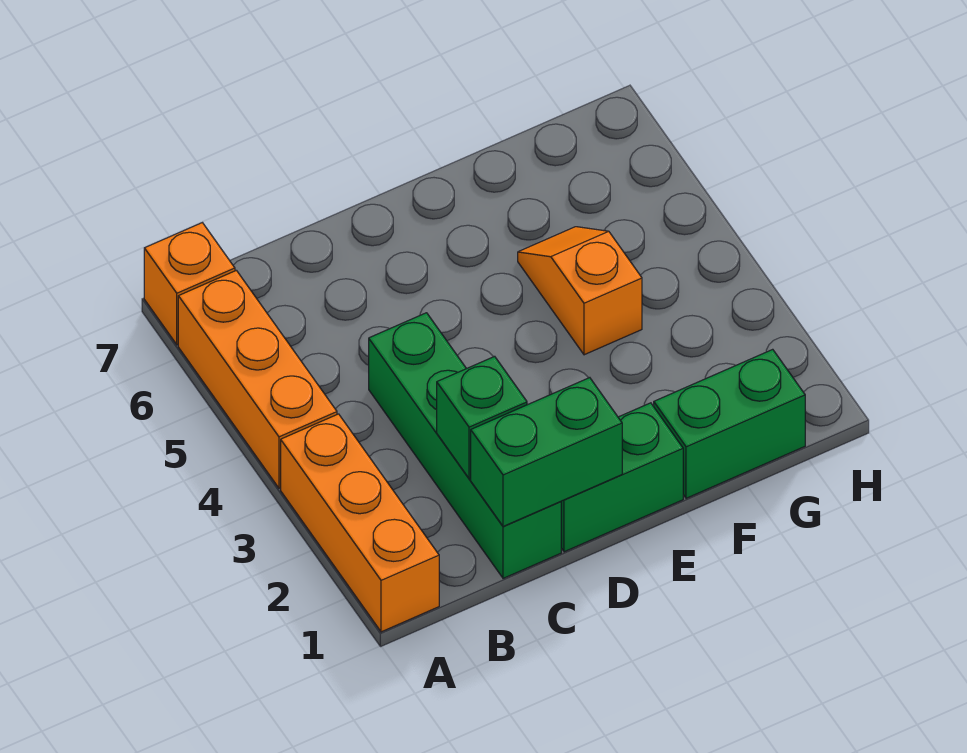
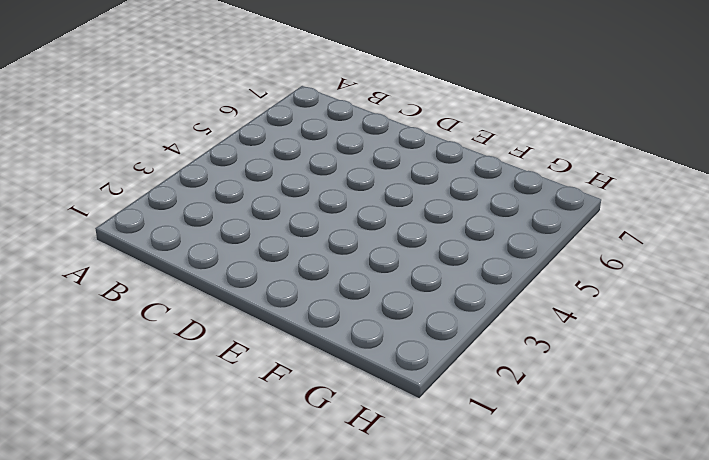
none -> orange brick A1:A3 level 1
none -> orange brick A4:A6 level 1

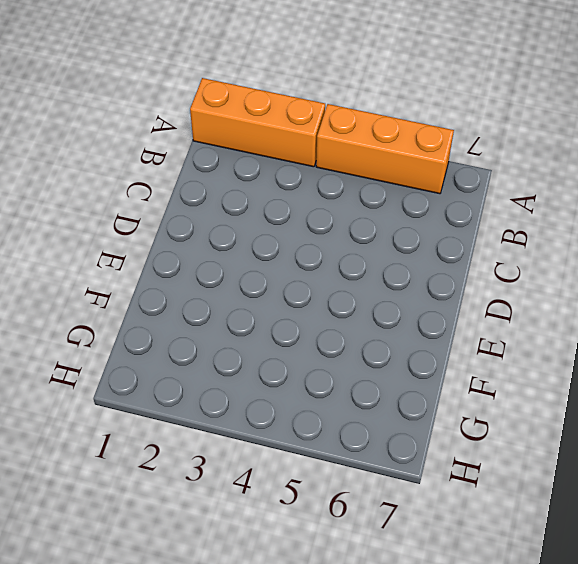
none -> orange brick A7 level 1
none -> green brick C1:C4 level 1

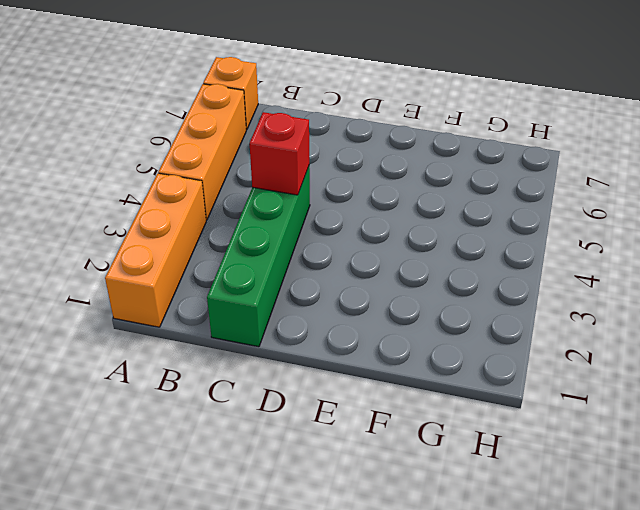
red brick C4 level 2 -> none
none -> green brick D1:E1 level 1
none -> green brick F1:G1 level 1

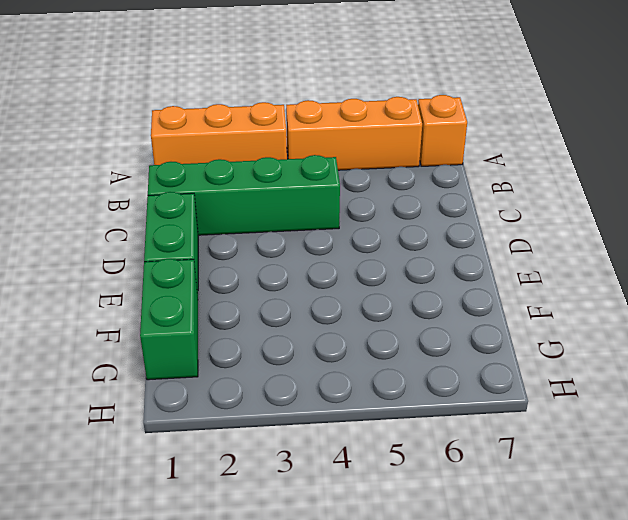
none -> orange slope F4:F5 level 1 top 4
none -> green brick C1:D1 level 2

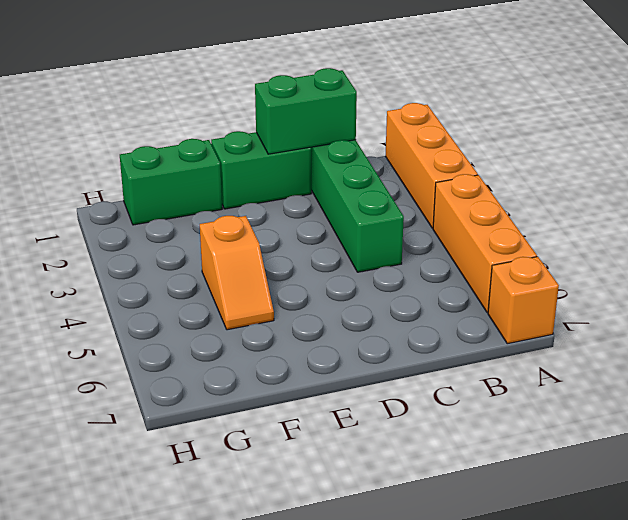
none -> green brick C2 level 2

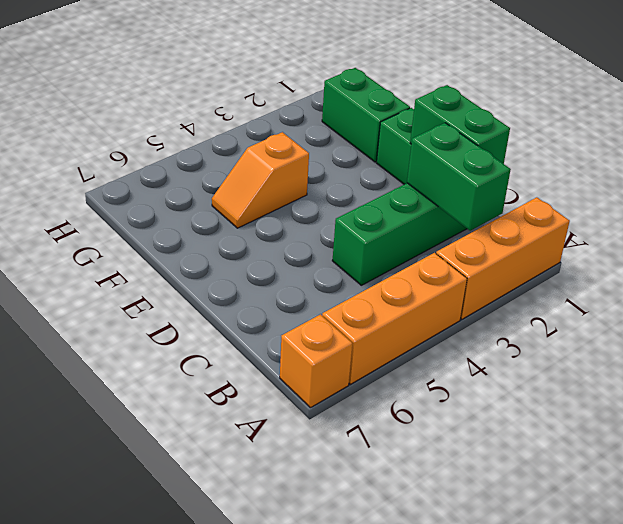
green brick B2:C2 level 2 -> green brick C2 level 2

